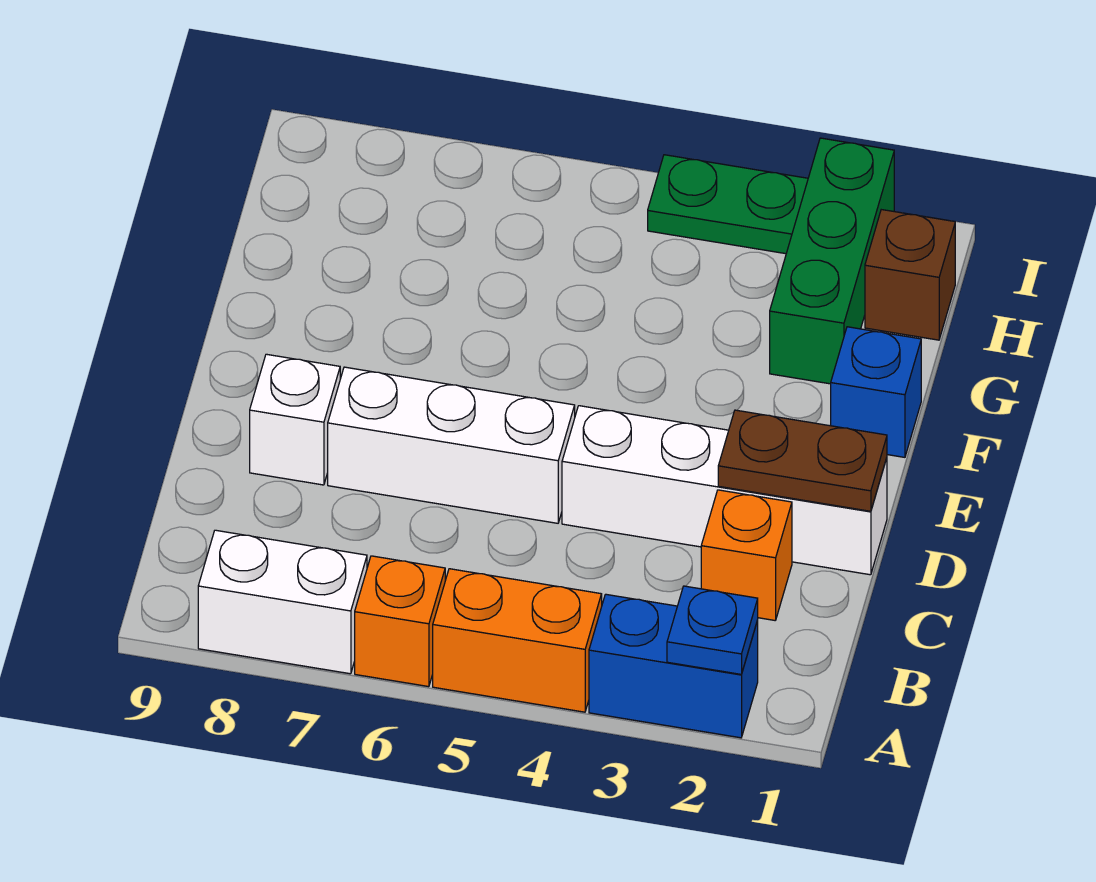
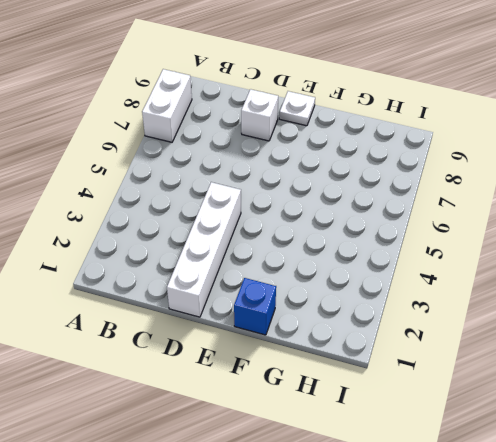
white plate E9 level 1 -> none
none -> blue brick A2:A3 level 1
none -> orange brick A4:A5 level 1
none -> orange brick A6 level 1

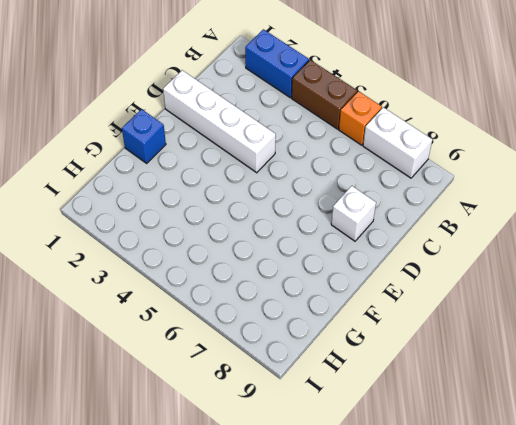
brown brick A4:A5 level 1 -> orange brick A4:A5 level 1
none -> orange brick C2 level 1
none -> white brick D5:D7 level 1
none -> green brick G2:I2 level 1

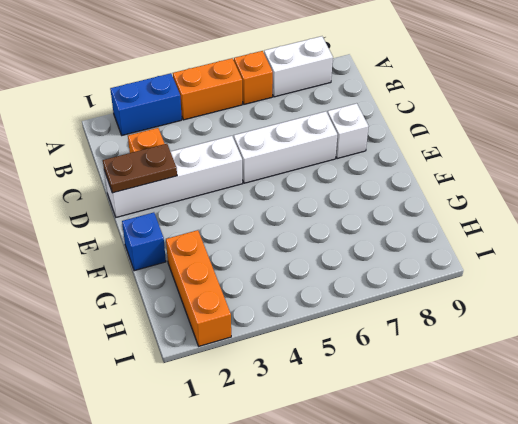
orange brick G2:I2 level 1 -> green brick G2:I2 level 1
none -> brown brick H1 level 1
none -> green plate I3:I4 level 1
none -> blue plate A2 level 2

